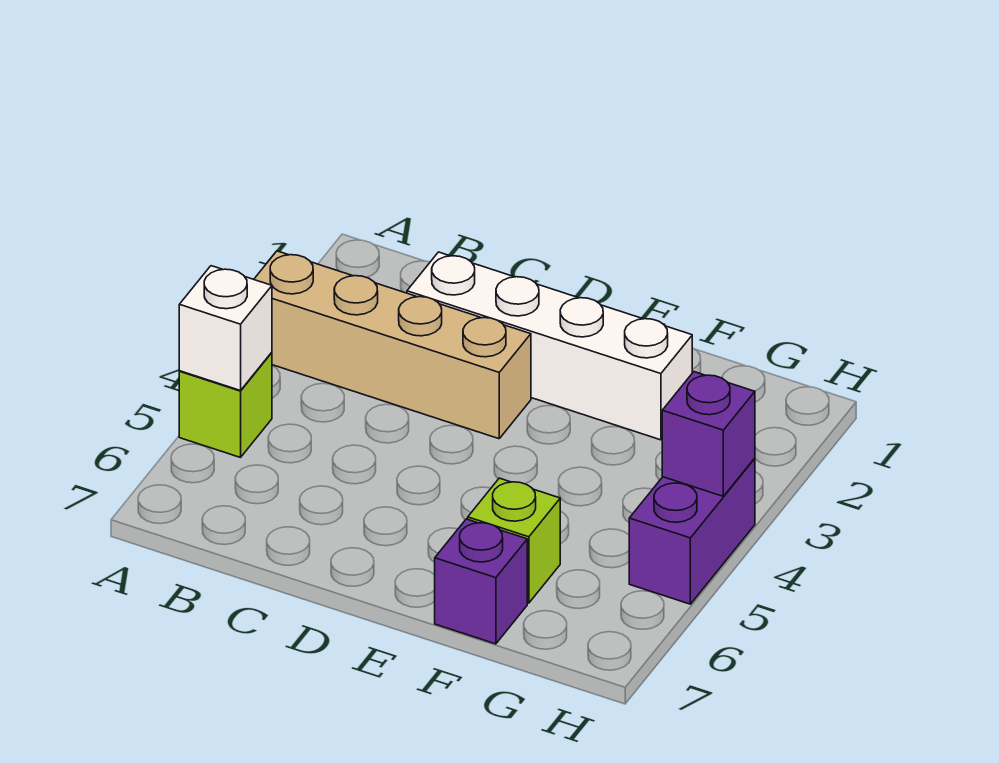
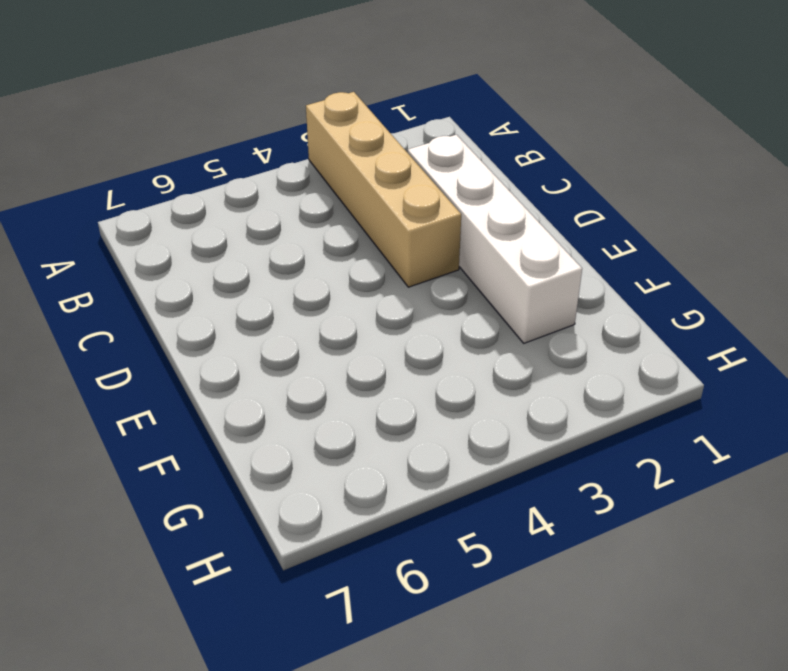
none -> lime brick A5 level 1
none -> lime brick F6 level 1

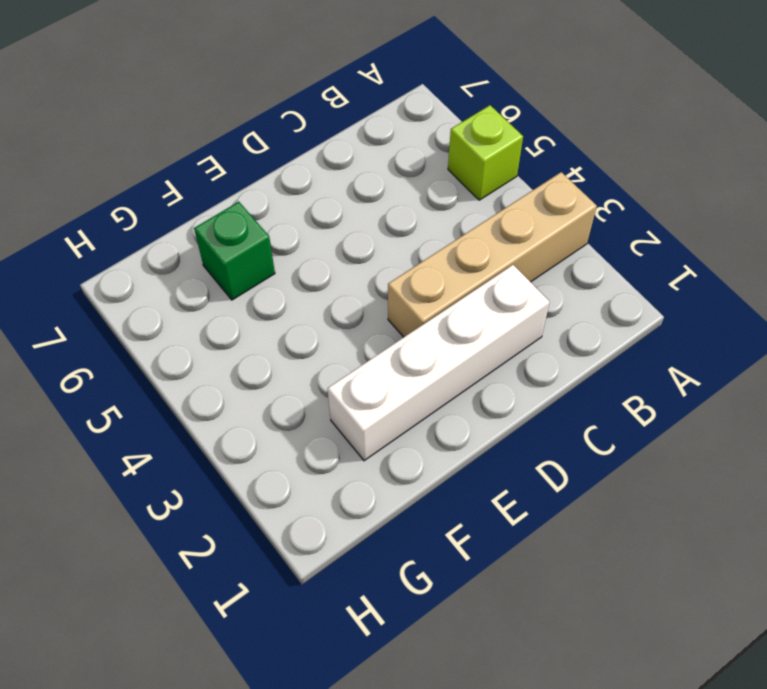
green brick F6 level 1 -> lime brick F6 level 1
none -> purple brick F7 level 1
none -> purple brick H4:H5 level 1

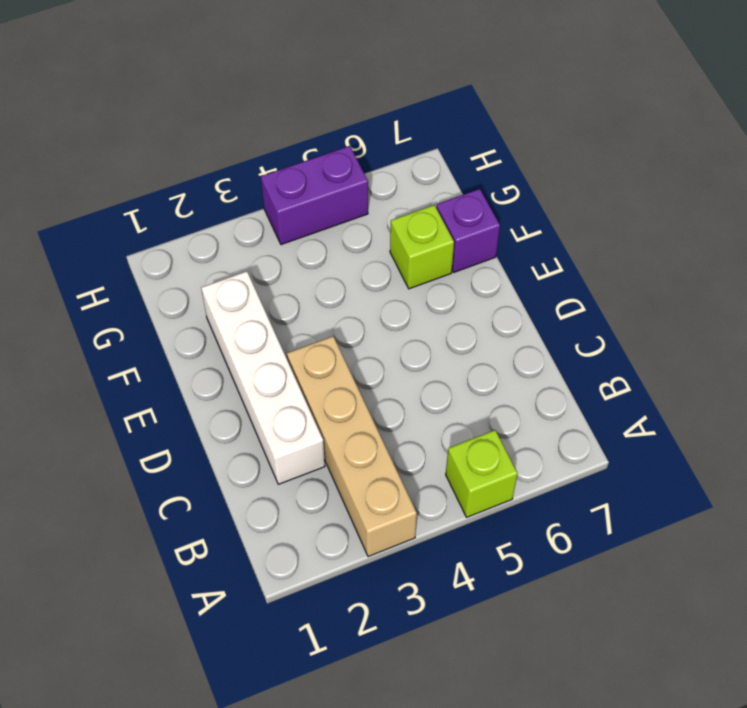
none -> white brick A5 level 2
none -> purple brick H4 level 2

